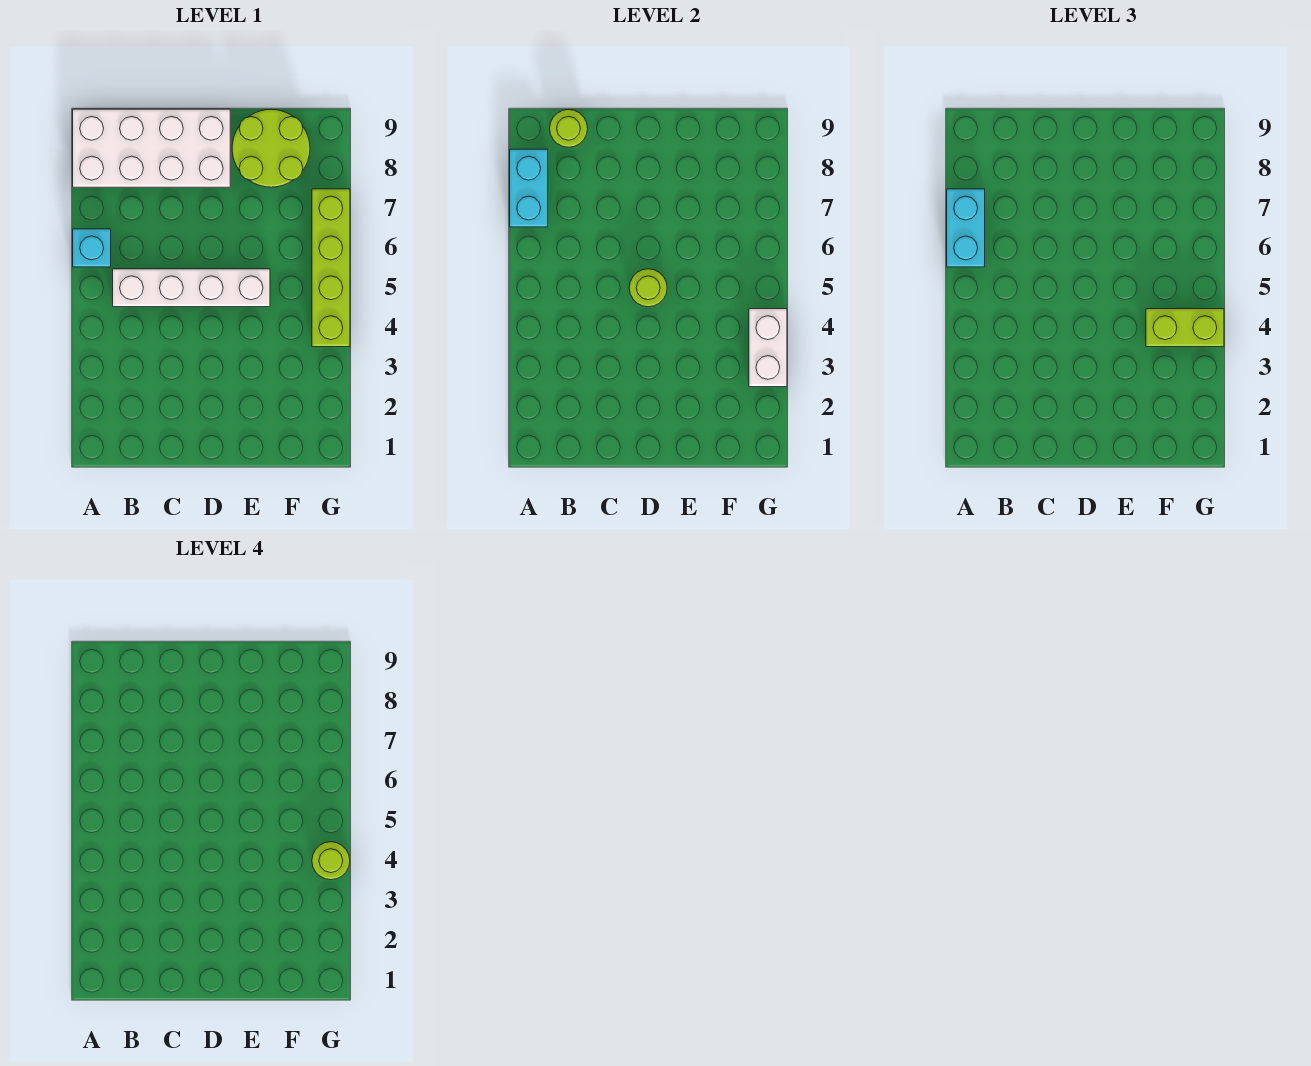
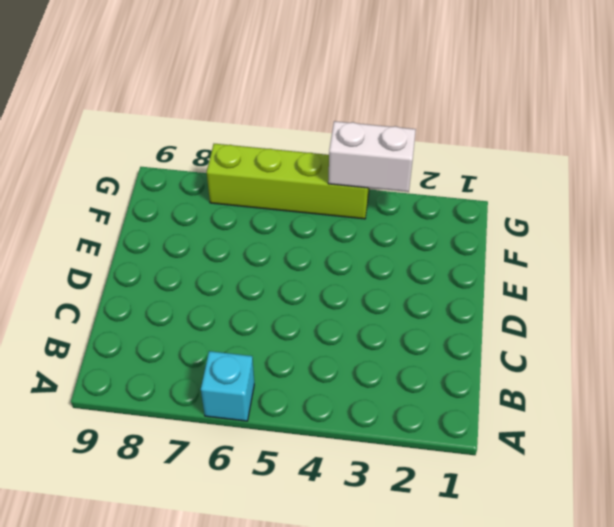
none -> white brick A8:D9 level 1
none -> white brick B5:E5 level 1
none -> lime round brick E8:F9 level 1

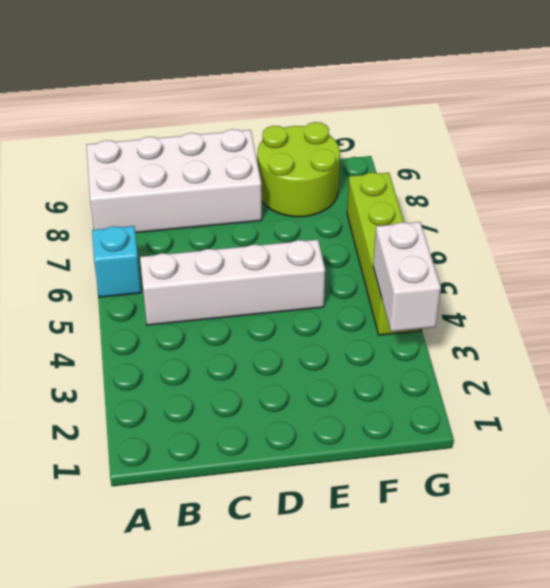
none -> cyan brick A7:A8 level 2
none -> lime round brick B9 level 2
none -> lime round brick D5 level 2

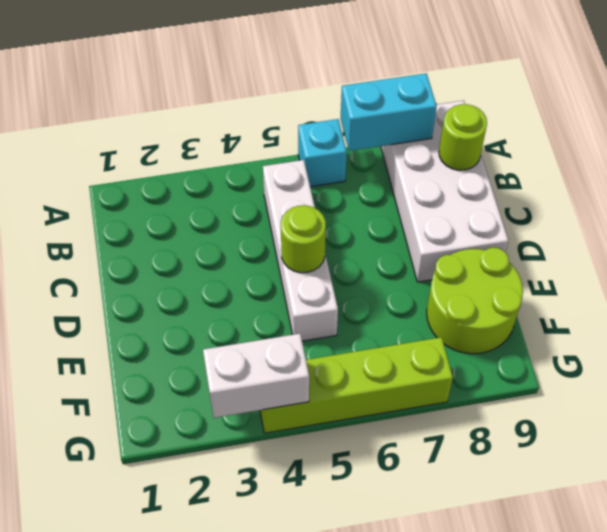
none -> cyan brick A6:A7 level 3
none -> lime brick F4:G4 level 3
none -> lime round brick G4 level 4

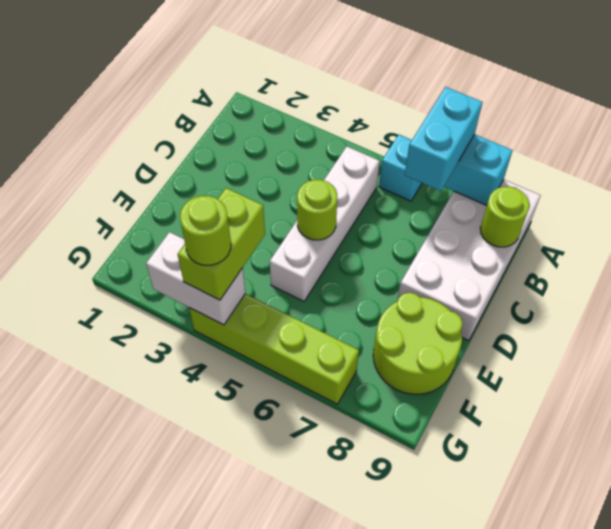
cyan brick A7:B7 level 3 -> cyan brick A6:A7 level 3

